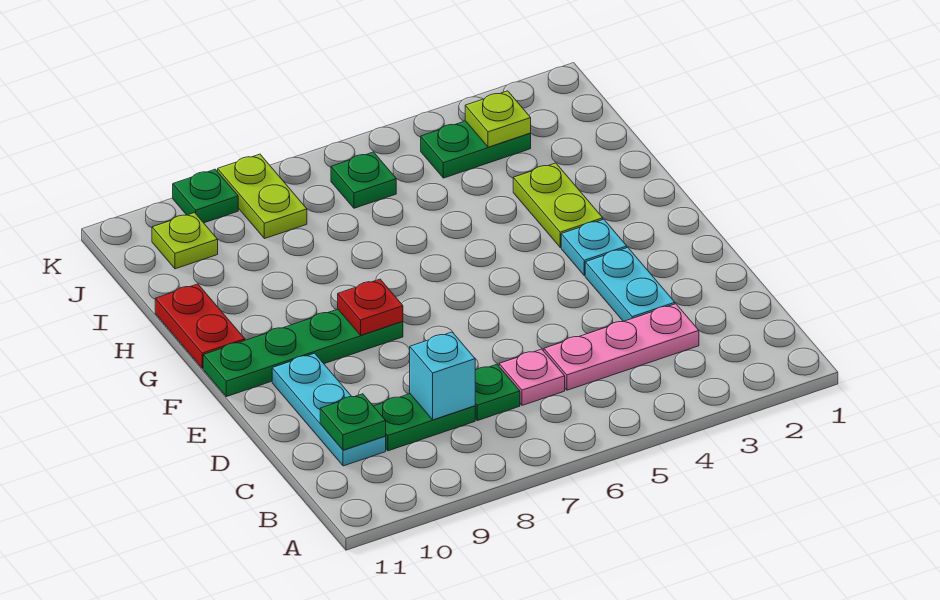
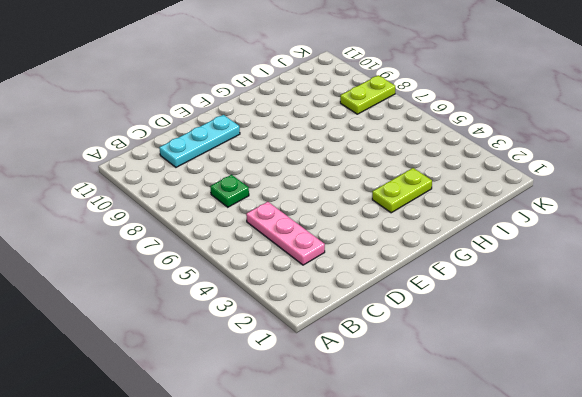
none -> pink plate C6 level 1
none -> green plate C8:C9 level 1
none -> cyan plate D3:E3 level 1

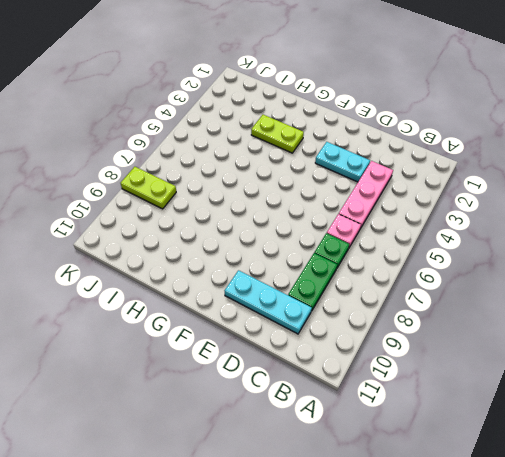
none -> cyan plate F3 level 1
none -> green plate F8:F11 level 1
none -> red plate G11:H11 level 1

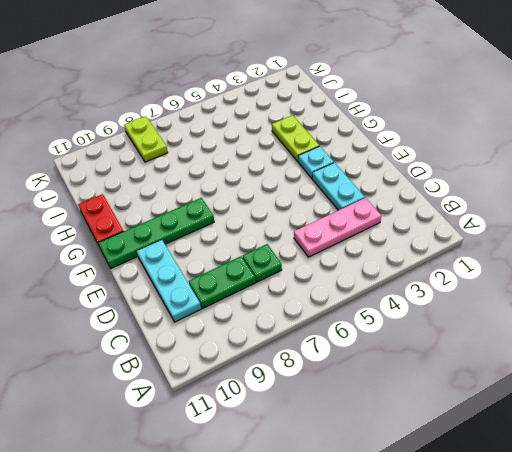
none -> pink plate C6 level 1
none -> green plate J3:J4 level 1
none -> green plate J6 level 1

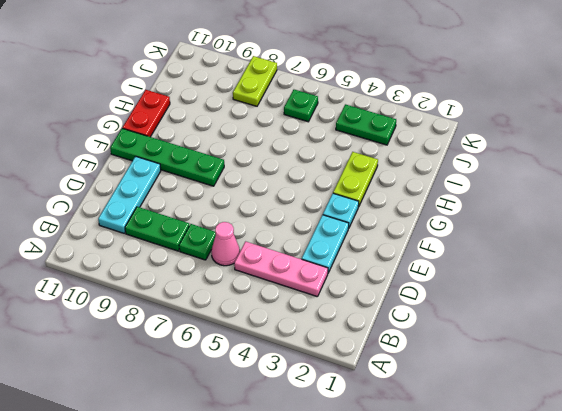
pink cone C6 level 1 -> pink plate C6 level 1
none -> lime plate J10 level 1
none -> green plate K9 level 1
none -> cyan brick C8 level 2

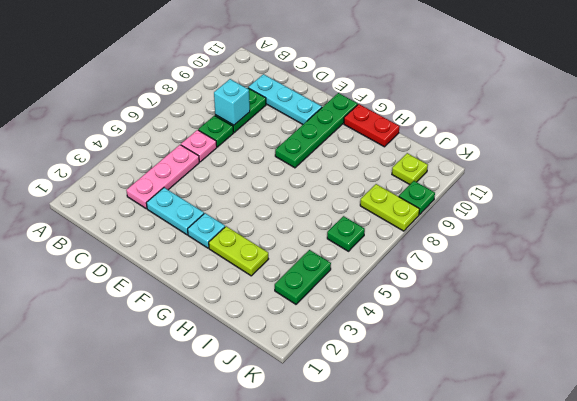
none -> green plate C10 level 2
none -> red plate F8 level 2
none -> lime plate J3 level 2

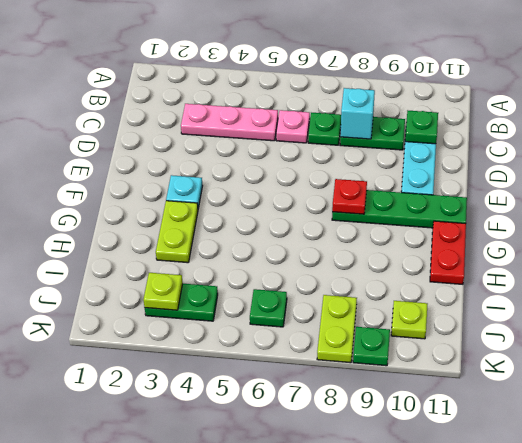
none -> cyan plate D3:E3 level 1

